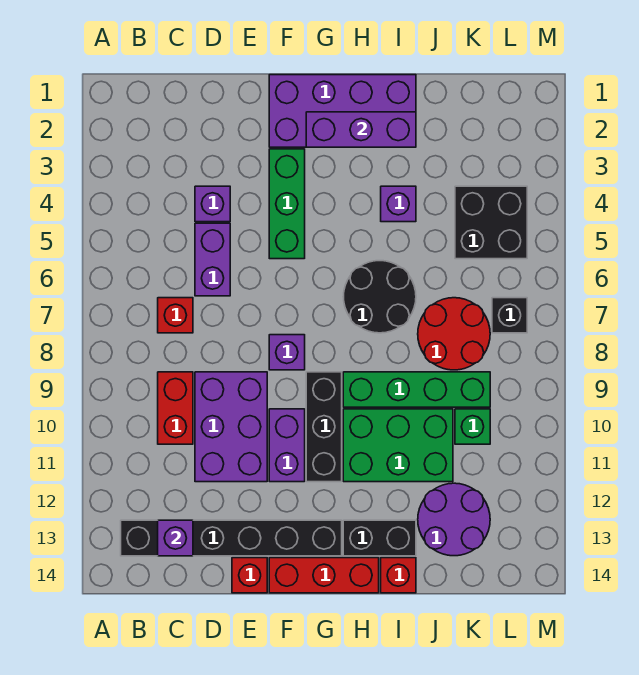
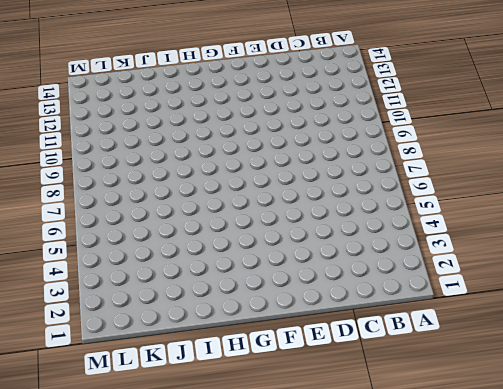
none -> black brick B13:G13 level 1
none -> red brick C7 level 1
none -> red brick C9:C10 level 1

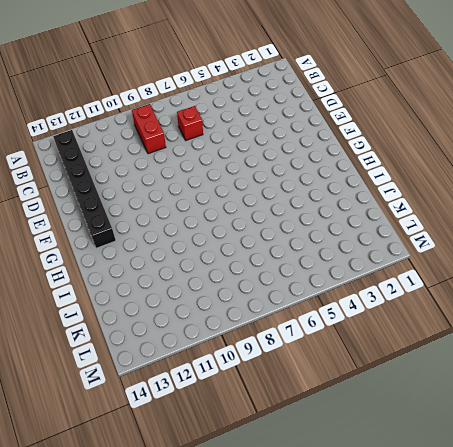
red brick B9:C9 level 1 -> red brick C9:C10 level 1
none -> purple brick D4 level 1
none -> purple brick D5:D6 level 1
none -> purple brick D9:E11 level 1

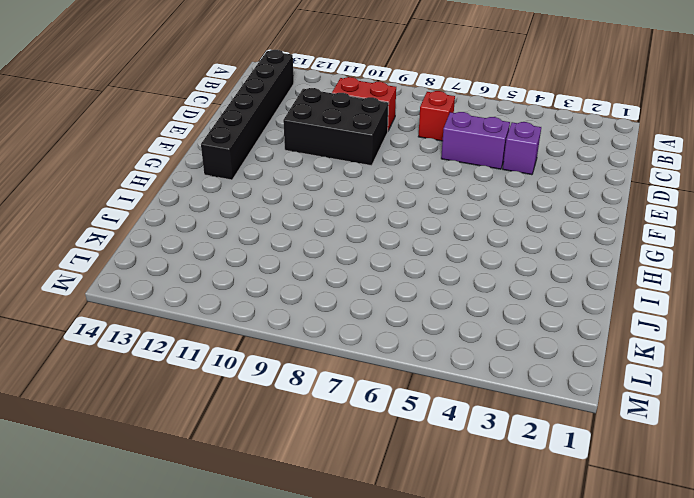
black brick D9:E11 level 1 -> purple brick D9:E11 level 1
none -> red brick E14 level 1
none -> purple brick F1:I2 level 1
none -> green brick F3:F5 level 1

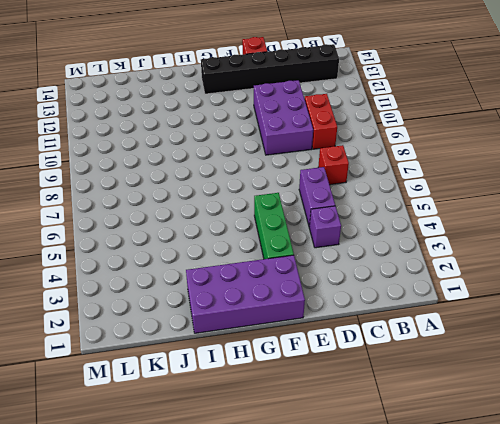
none -> purple brick F8 level 1
none -> purple brick F10:F11 level 1
none -> red brick F14:H14 level 1

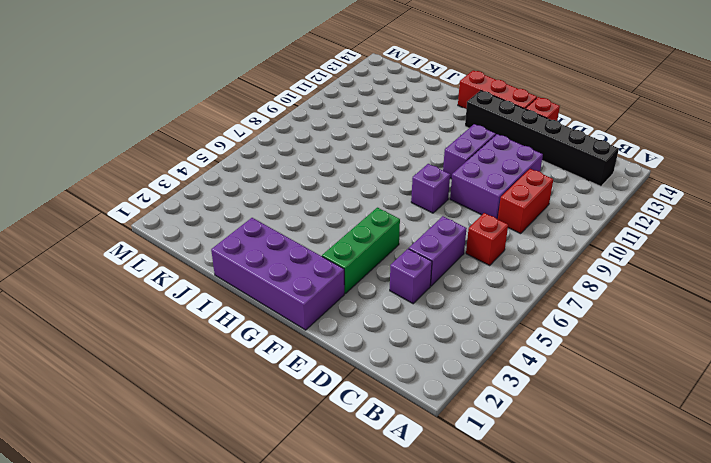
none -> black brick G9:G11 level 1
none -> black round brick H6:I7 level 1
none -> green brick H9:K9 level 1

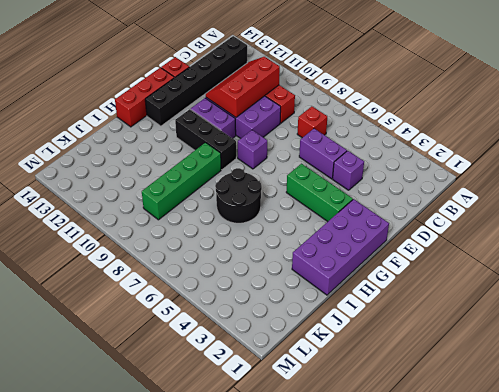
red slope C10:E11 level 2 top 10 -> none
none -> green brick H10:J11 level 1
none -> black brick H13:I13 level 1
none -> purple brick I4 level 1

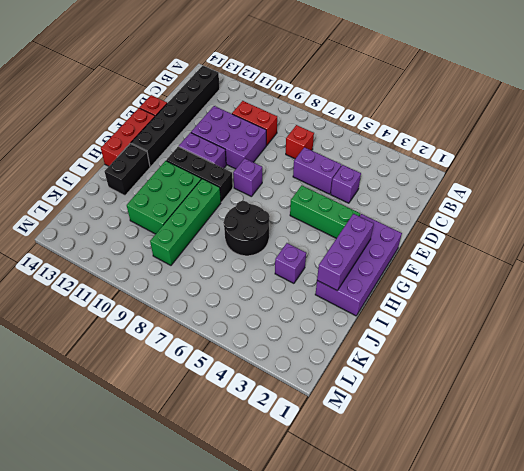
none -> red brick I14 level 1
none -> red round brick J7:K8 level 1
none -> purple round brick J12:K13 level 1

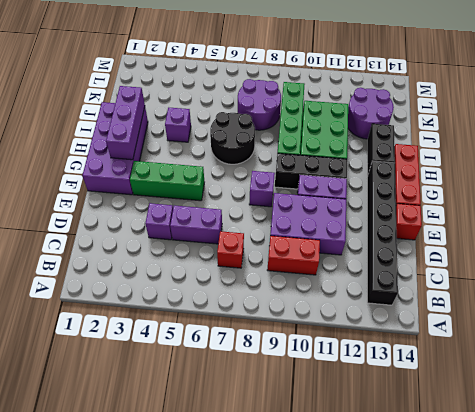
purple round brick J7:K8 level 1 -> red round brick J7:K8 level 1
none -> red brick I14 level 1
none -> black brick K4:L5 level 1
none -> green brick K10 level 1

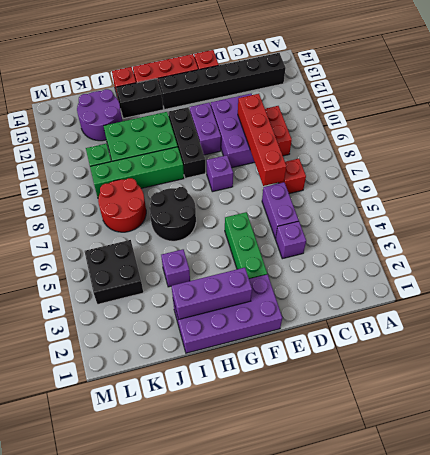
red brick D7:D10 level 2 -> none
none -> black brick L7 level 1
none -> purple brick C13 level 2

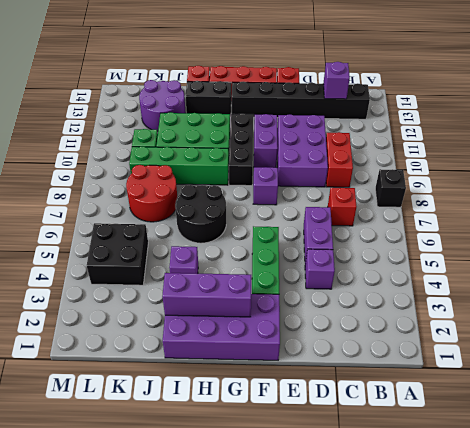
black brick A8 level 1 -> black brick L7 level 1

